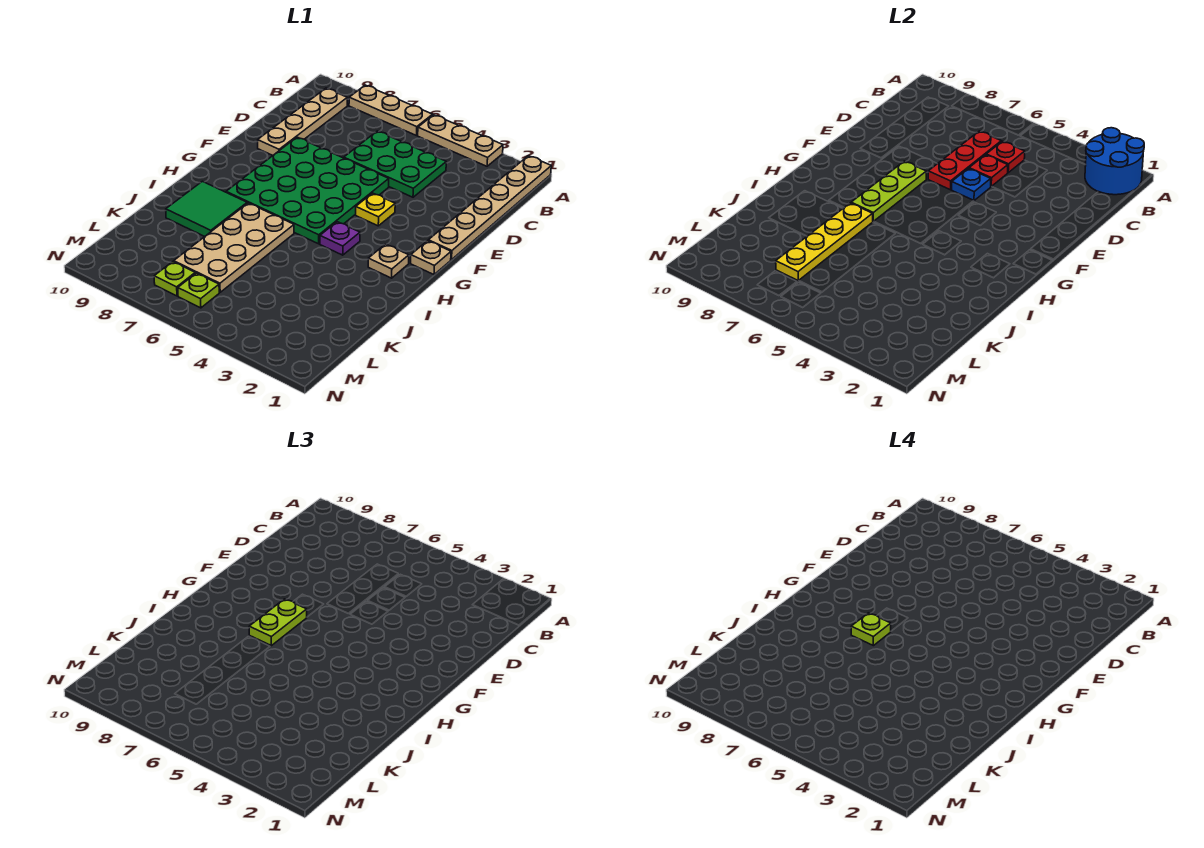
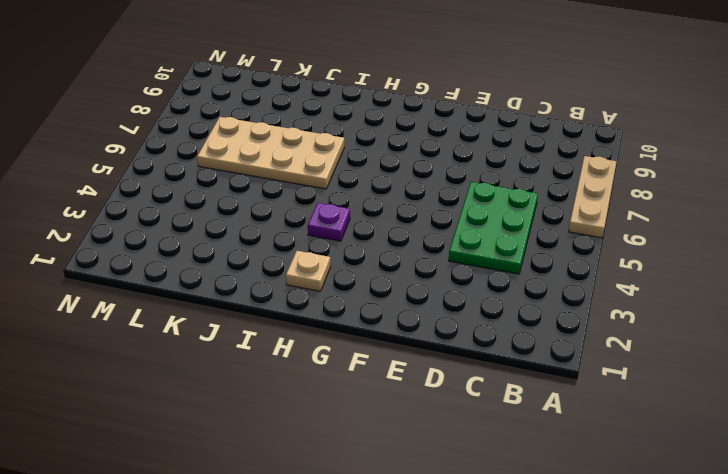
none -> tan plate A1:F1 level 1
none -> tan plate A3:A5 level 1
none -> tan plate B9:E9 level 1

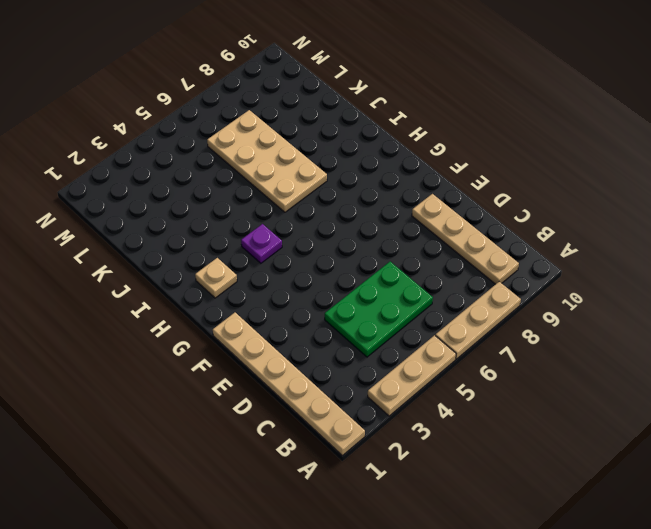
none -> green plate E5:H8 level 1
none -> yellow plate F4 level 1
none -> tan plate G1 level 1

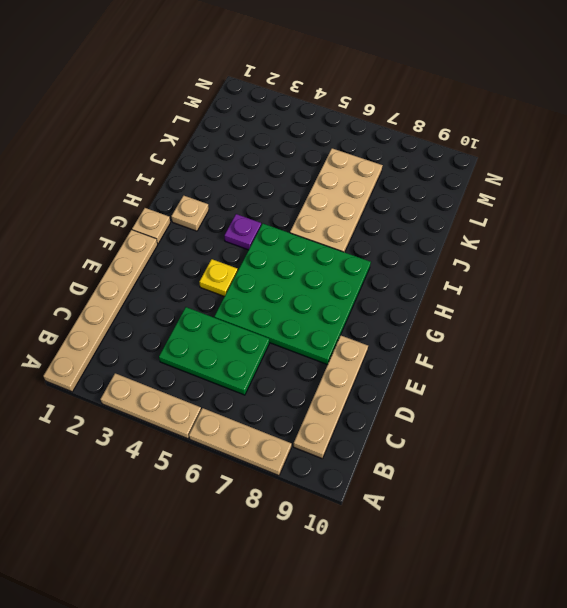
none -> green tile I8:J9 level 1
none -> lime plate M6 level 1
none -> lime plate M7 level 1

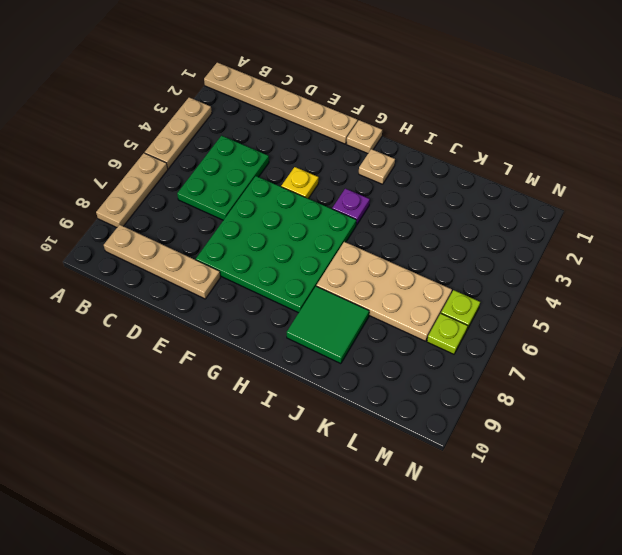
none -> blue round brick A1:B2 level 2
none -> red plate C5 level 2
none -> red plate C6:E6 level 2

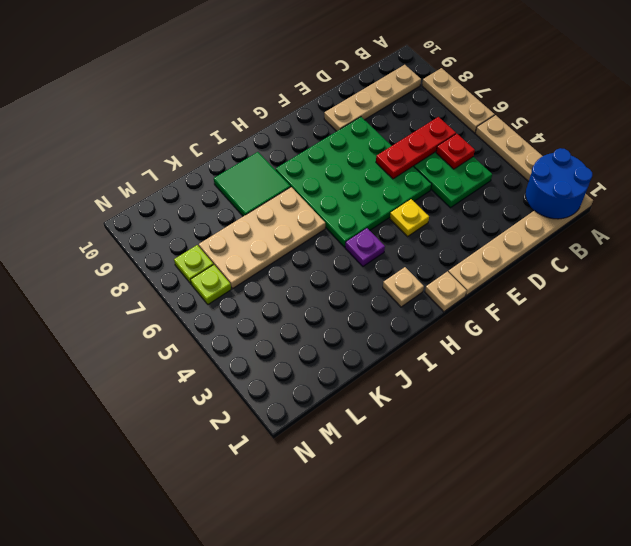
none -> red plate D5 level 2
none -> blue plate E5 level 2
none -> lime plate F7:H7 level 2

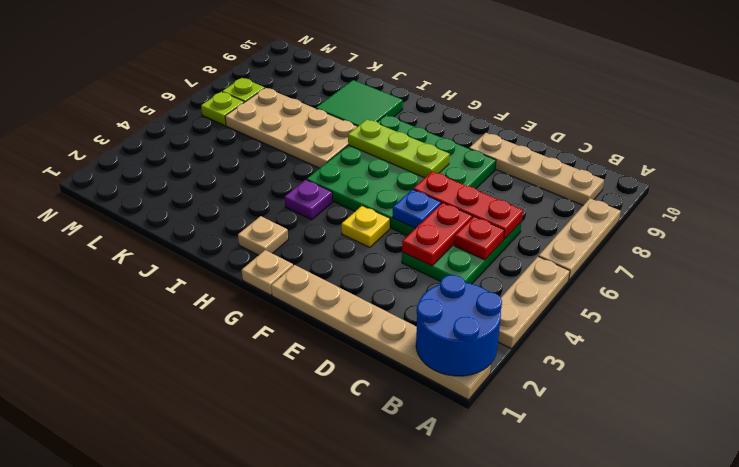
red plate D4:D5 level 2 -> red plate D5 level 2
none -> yellow plate I7:L7 level 2
none -> lime plate G7:H7 level 3
none -> lime plate H7 level 4

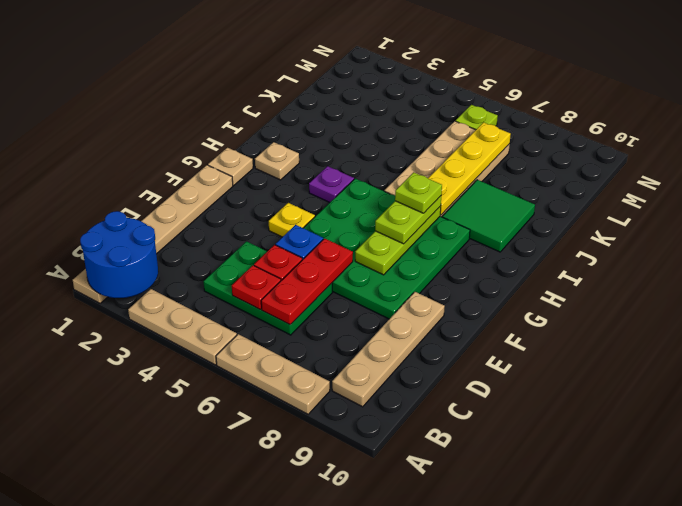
none -> lime plate M7 level 1

